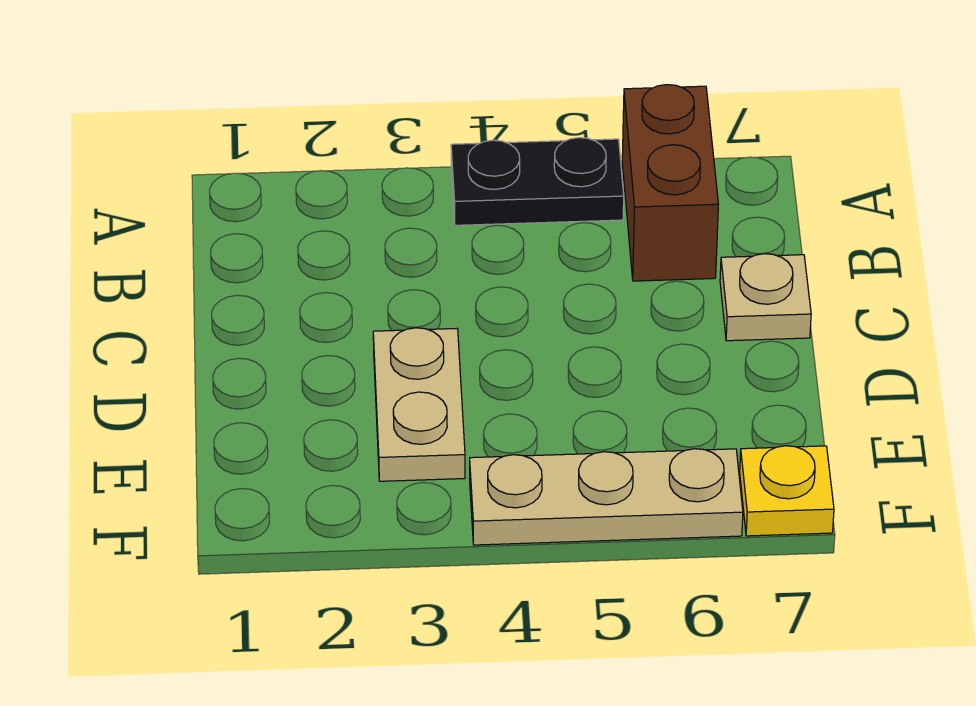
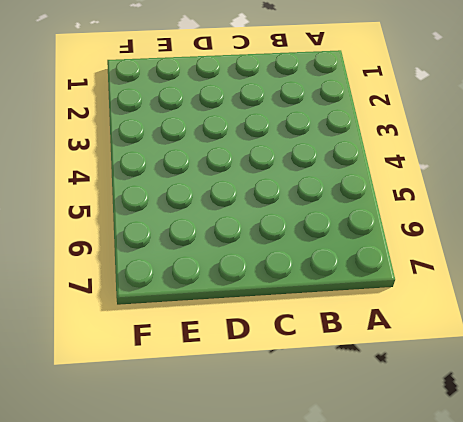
none -> black plate A4:A5 level 1
none -> brown brick A6:B6 level 1

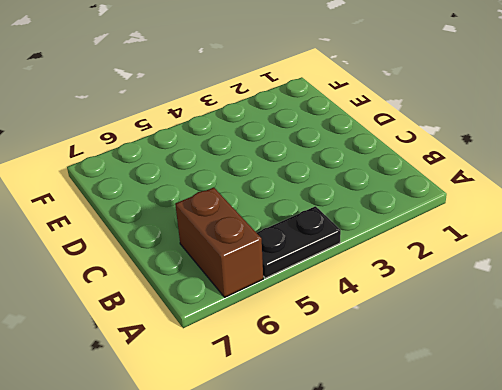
none -> tan plate C7 level 1
none -> tan plate D3:E3 level 1

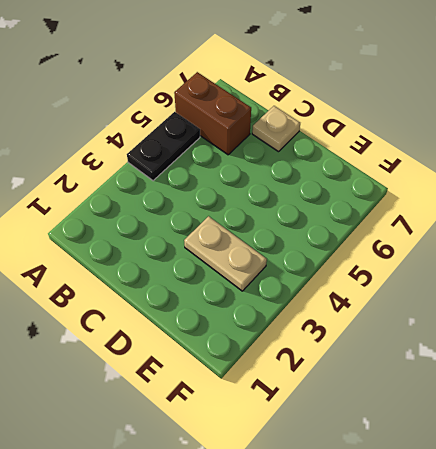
none -> tan plate F4:F6 level 1
none -> yellow plate F7 level 1

